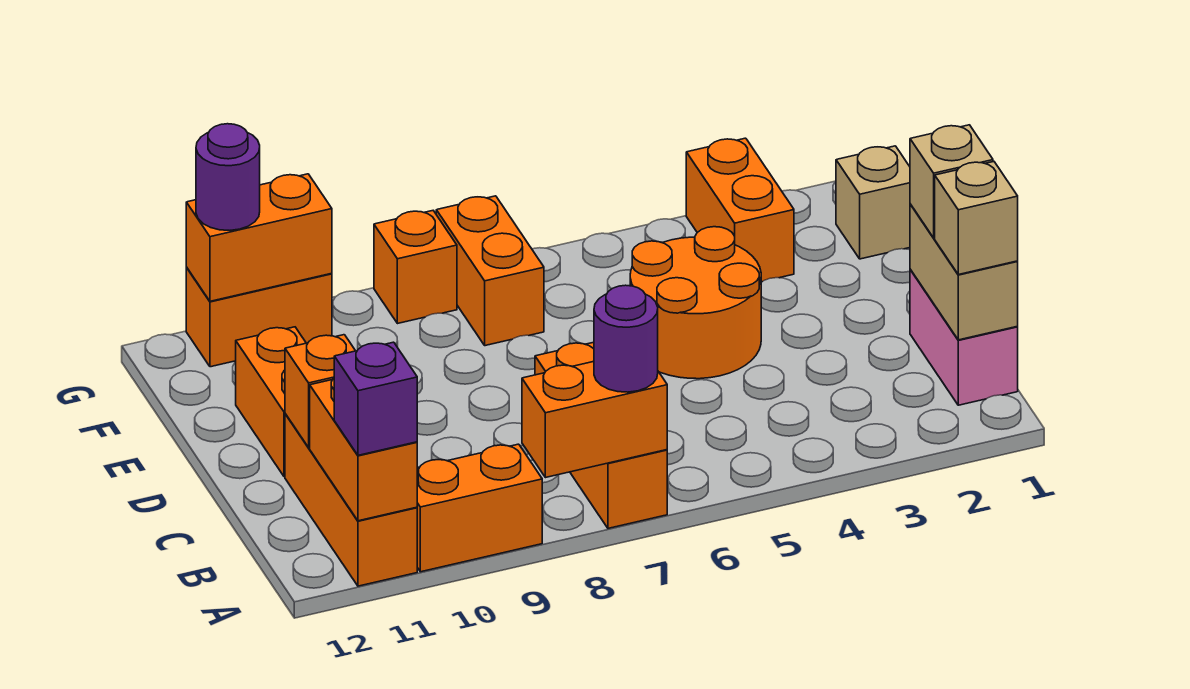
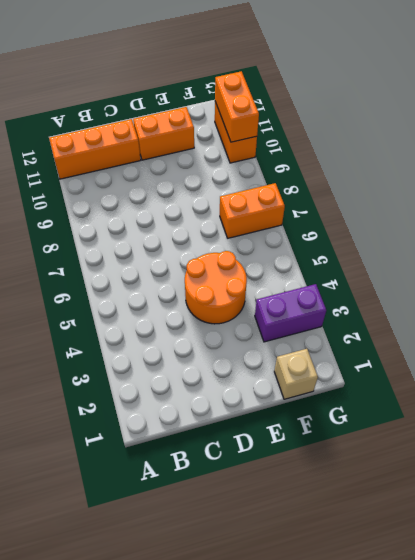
purple brick F3:G3 level 1 -> orange brick F3:G3 level 1
none -> orange brick A7:C7 level 1
none -> orange brick A9:A10 level 1
none -> pink brick B1:C1 level 1

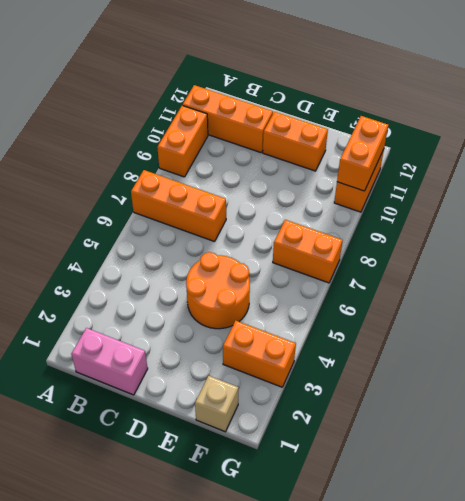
none -> orange brick G8 level 1
none -> orange brick A7:A8 level 2
none -> orange brick A11:B11 level 2

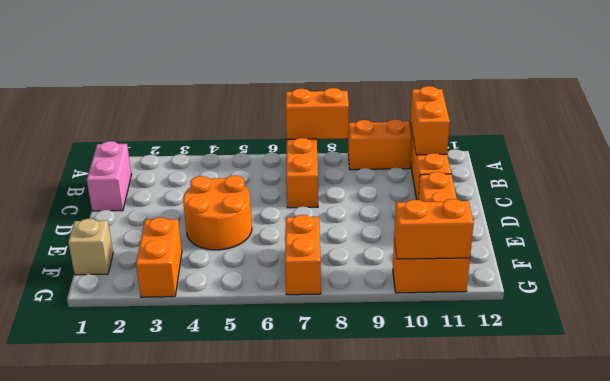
none -> orange brick G8 level 1
none -> tan brick B1:C1 level 2
none -> orange brick C11 level 2

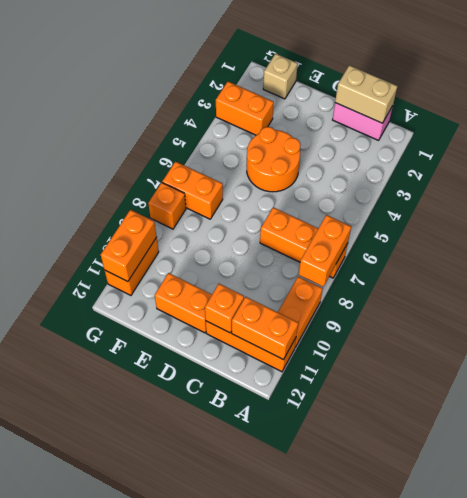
none -> purple round brick A7 level 3
none -> purple brick A11 level 3
none -> tan brick B1 level 3

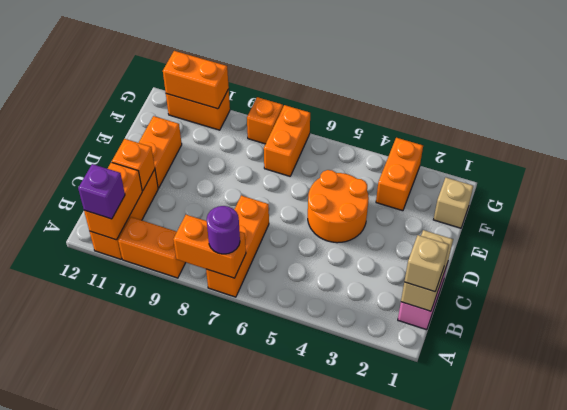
none -> tan brick C1 level 3
none -> purple round brick G11 level 3

